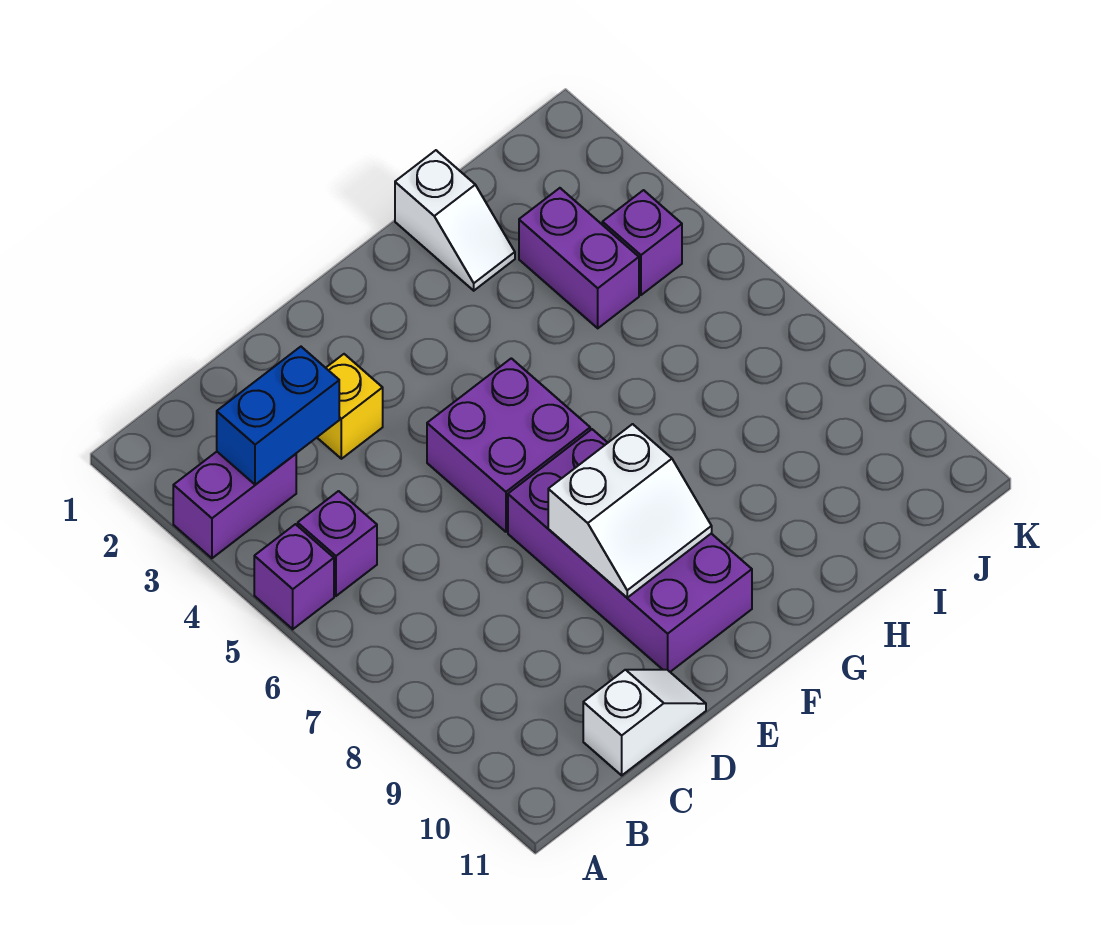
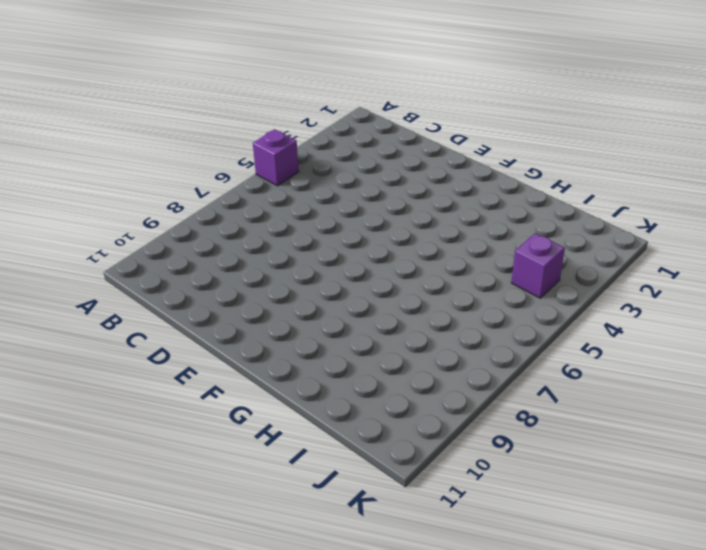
none -> purple brick A3:B3 level 1
none -> purple brick B5 level 1
none -> white slope C11:D11 level 1 top C

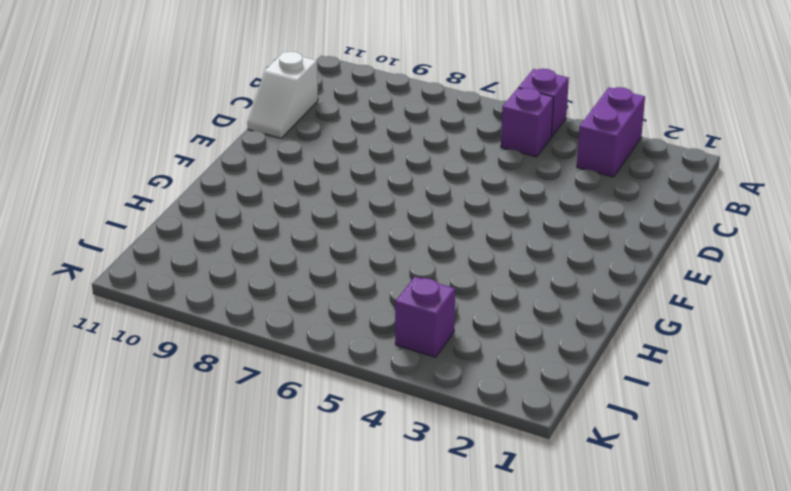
none -> yellow brick D3 level 1
none -> purple brick E5:F6 level 1
none -> purple brick E7:F10 level 1

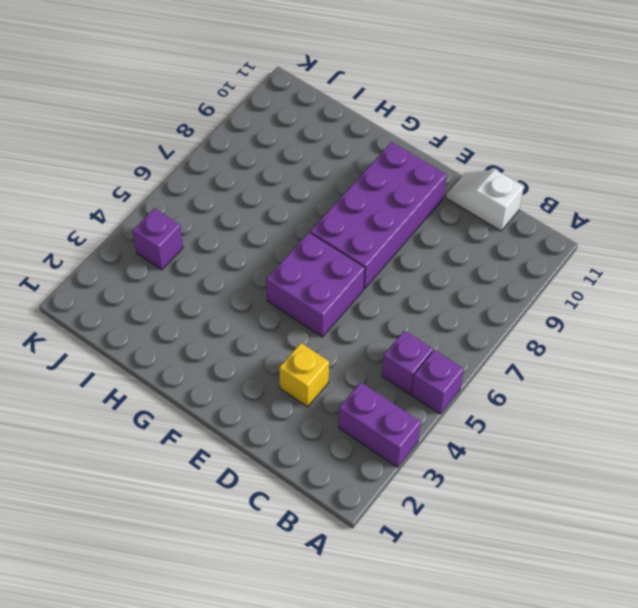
none -> white slope H1:H2 level 1 top 1
none -> purple brick I3:I4 level 1
none -> blue brick B3:C3 level 2

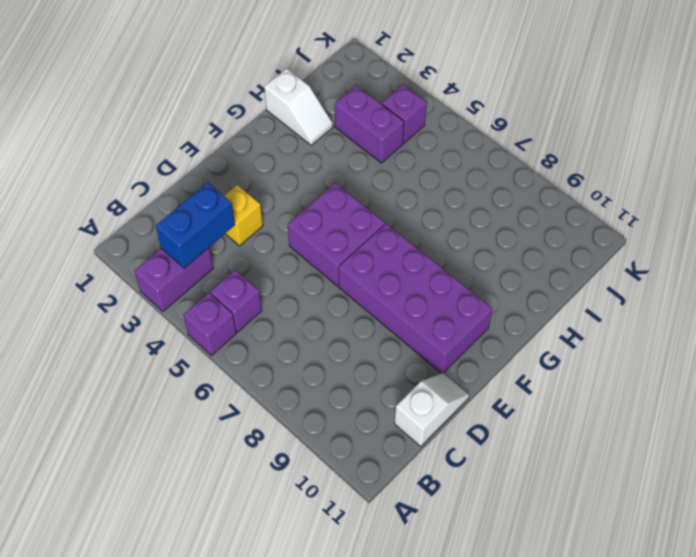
none -> white slope E8:F9 level 2 top 8

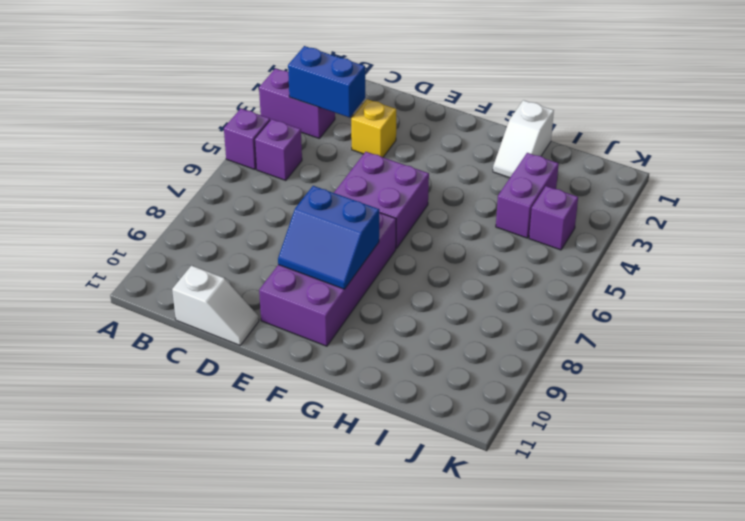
blue slope E8:F9 level 2 top 8 -> white slope E8:F9 level 2 top 8

